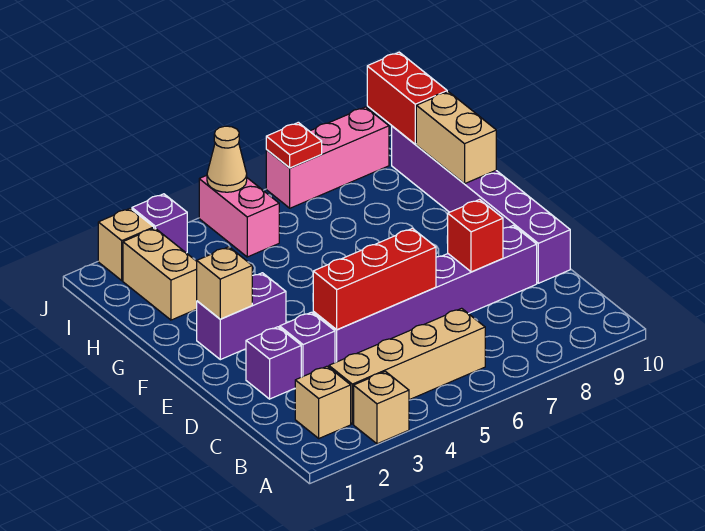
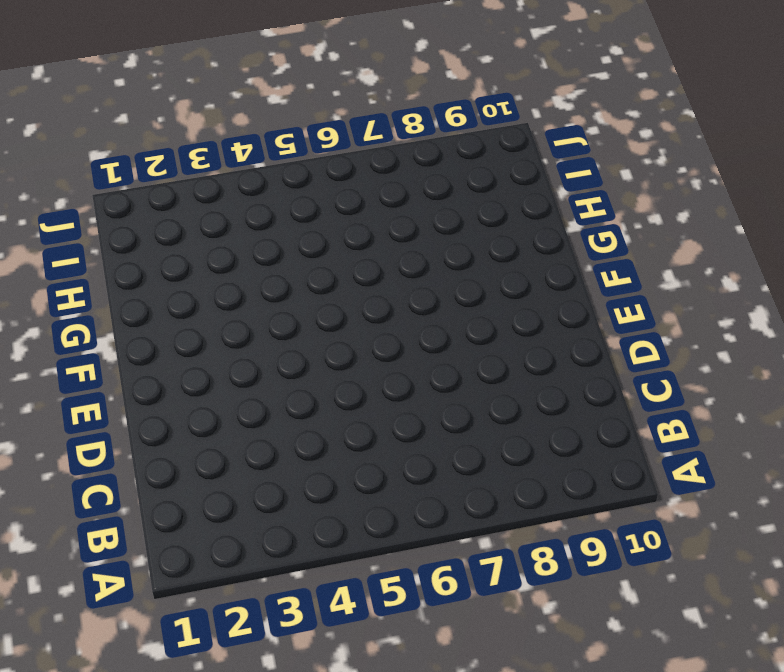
none -> tan brick A3 level 1
none -> tan brick B2 level 1
none -> tan brick B3:B6 level 1

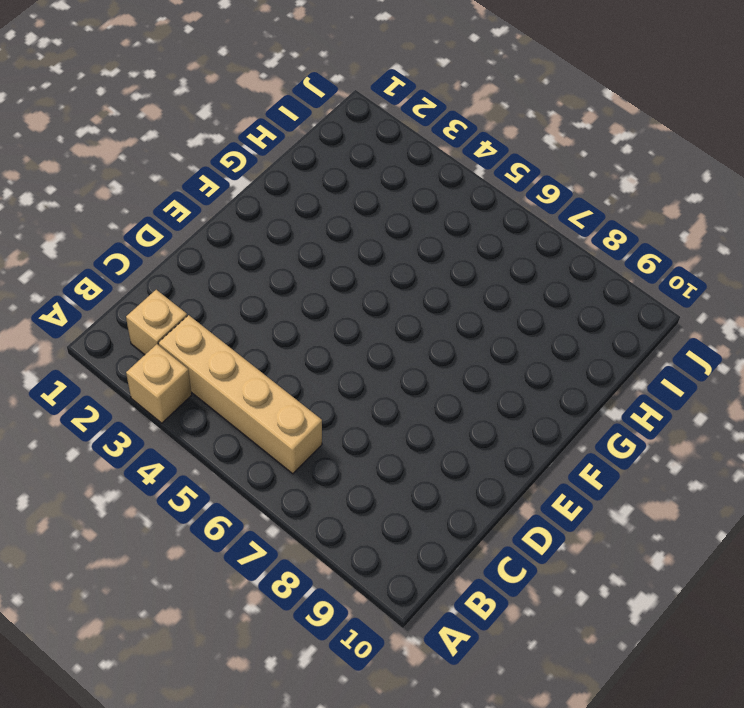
none -> purple brick D2 level 1
none -> purple brick D3 level 1
none -> purple brick D4:D9 level 1

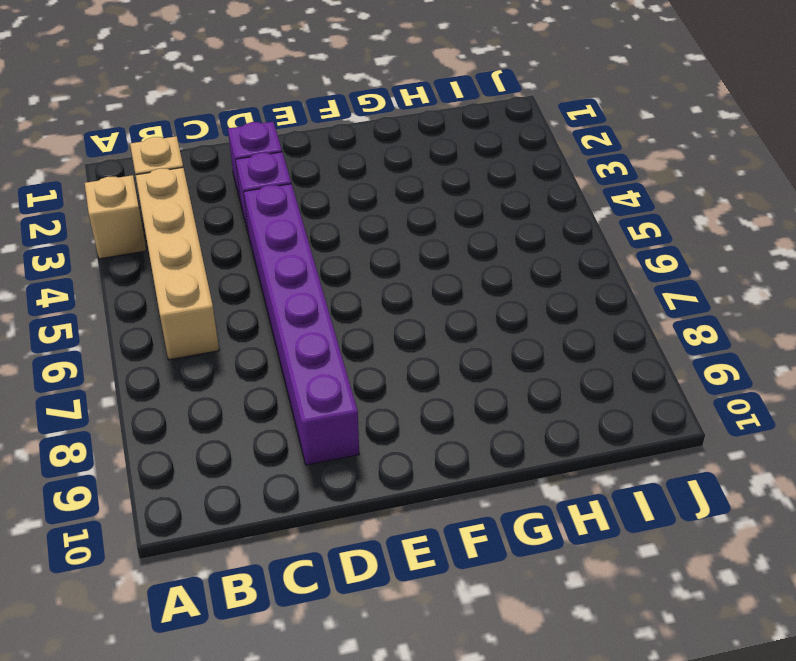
none -> purple brick D10:I10 level 1
none -> purple brick F2:F3 level 1
none -> tan brick H2:I2 level 1

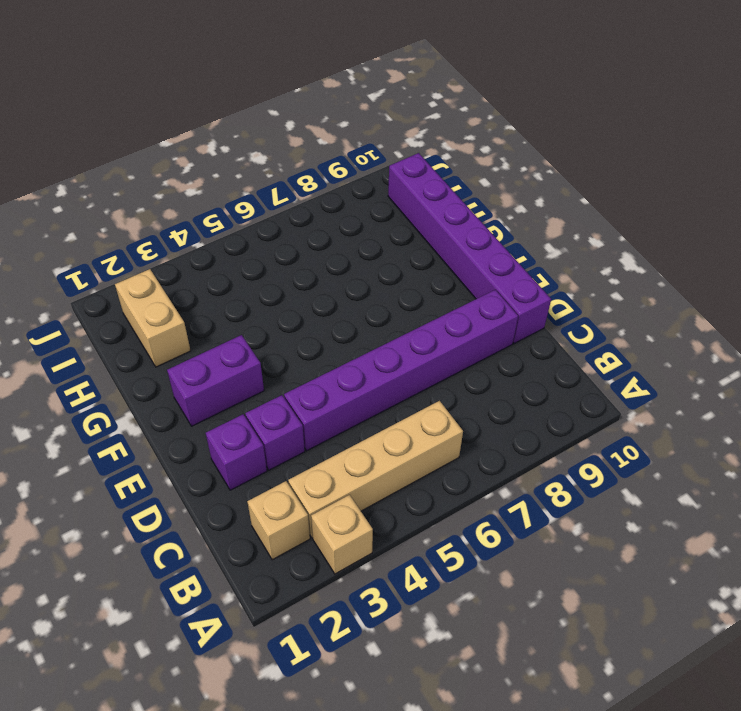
none -> pink brick I5:J5 level 1
none -> tan brick J2 level 1
none -> purple brick J3 level 1

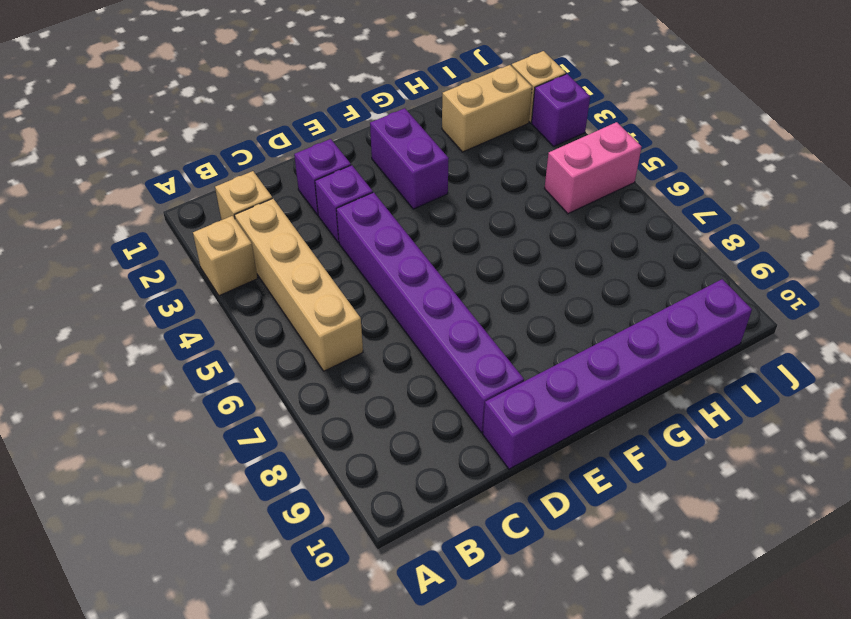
none -> pink brick J7:J9 level 1
none -> red brick D4:D6 level 2
none -> red brick D8 level 2

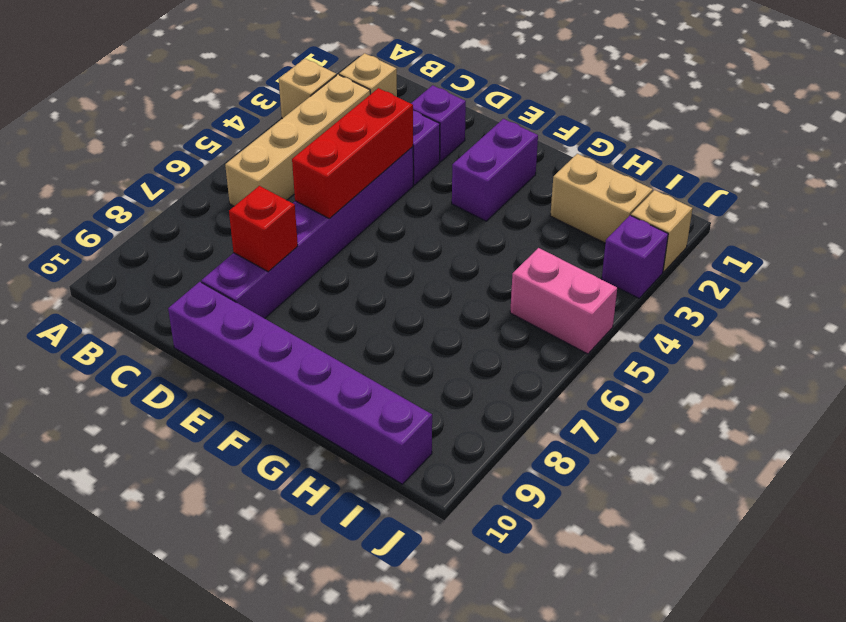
none -> pink brick J7:J9 level 1
none -> tan brick F2 level 2
none -> tan brick G10:H10 level 2

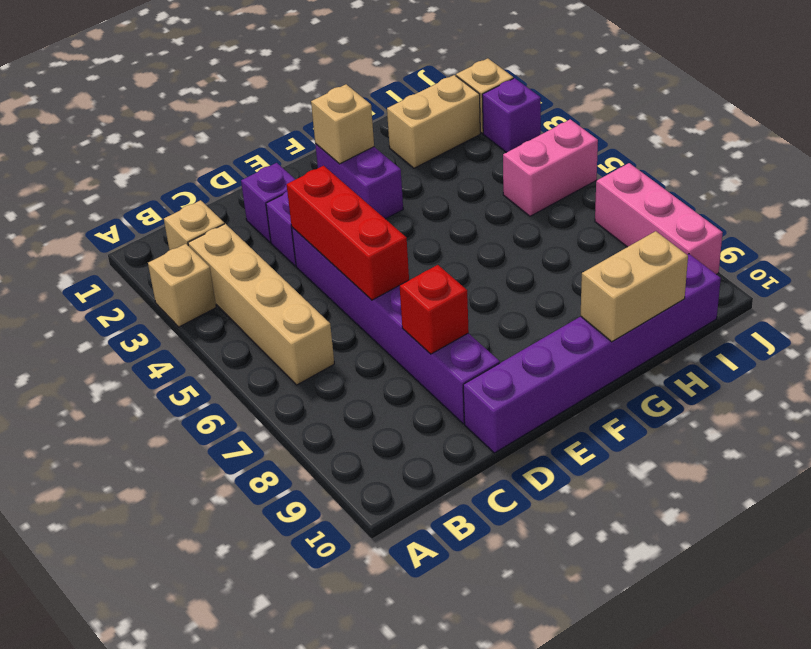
none -> red brick I10:J10 level 2
none -> tan cone J5 level 2
none -> red plate J7 level 2

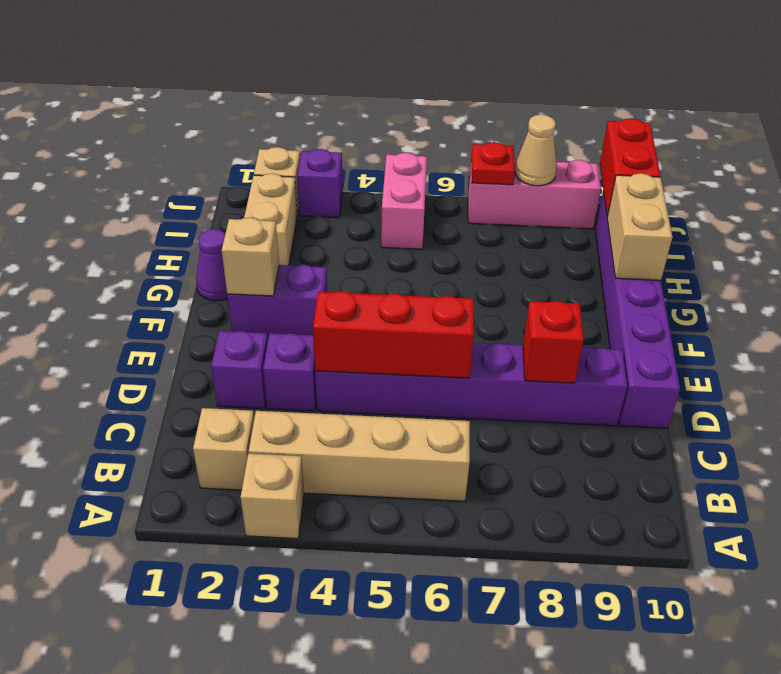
purple cone G1 level 1 -> none
tan cone J8 level 2 -> tan cone J5 level 2

